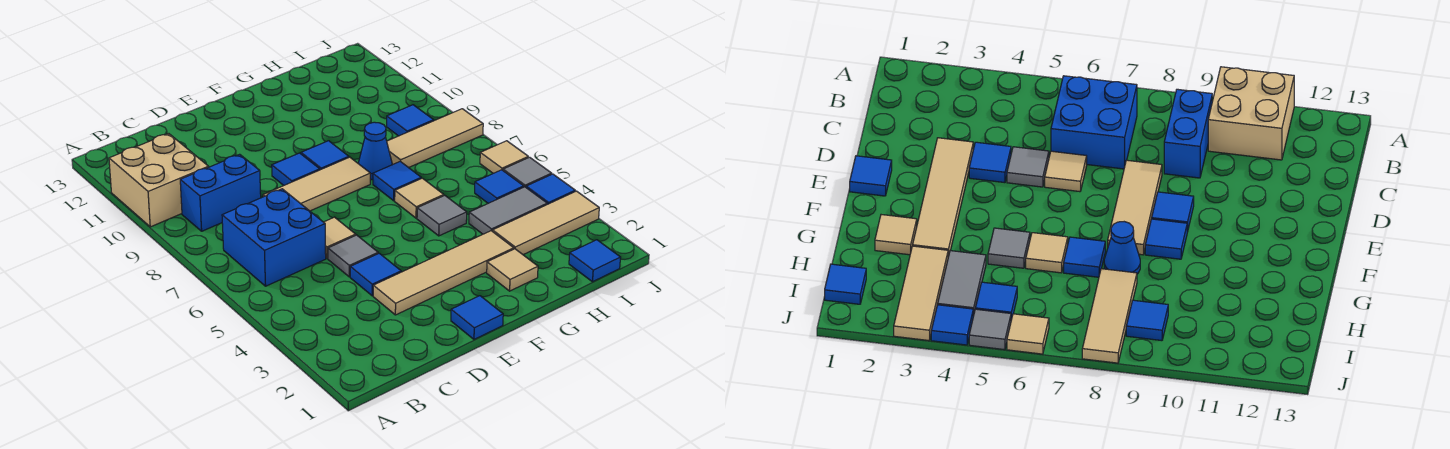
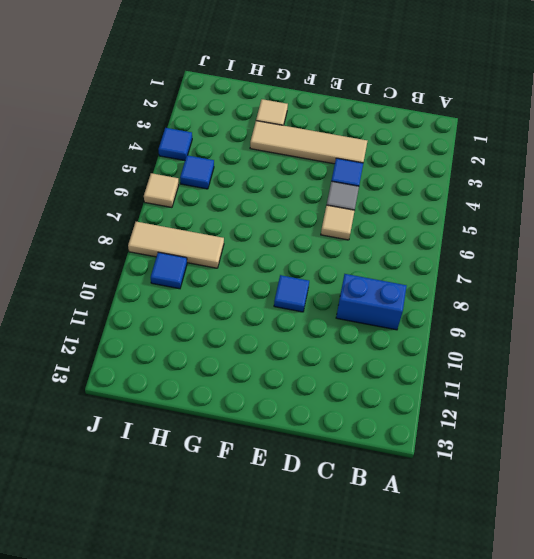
none -> tan brick A10:B11 level 1
none -> blue brick B6:C7 level 1
none -> tan tile D8:F8 level 1

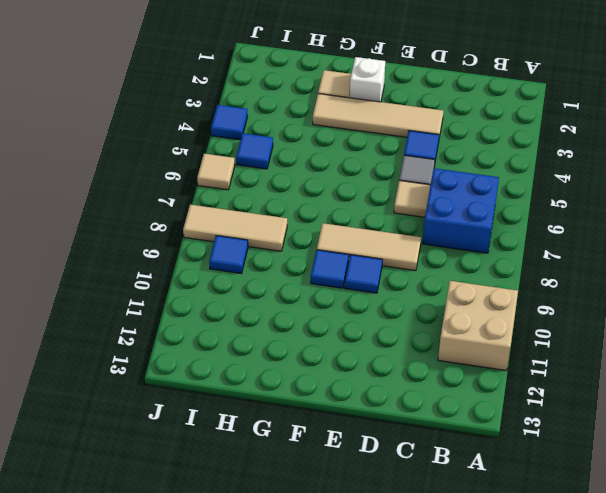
white brick F2 level 1 -> none
none -> blue brick B9:C9 level 1
none -> blue tile E1 level 1
none -> grey tile G5 level 1

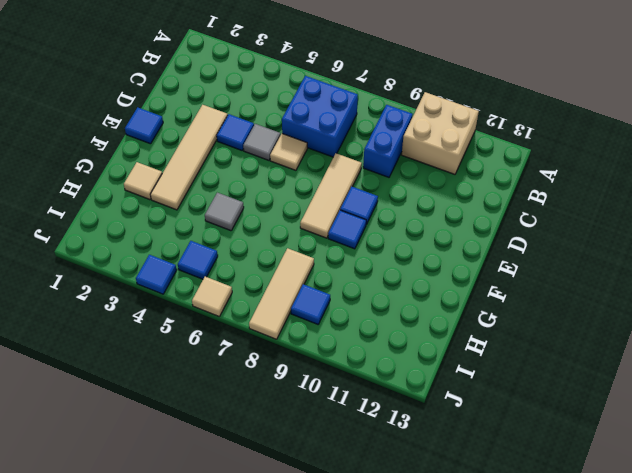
none -> tan tile G6 level 1
none -> blue tile G7 level 1
none -> blue cone G8 level 1

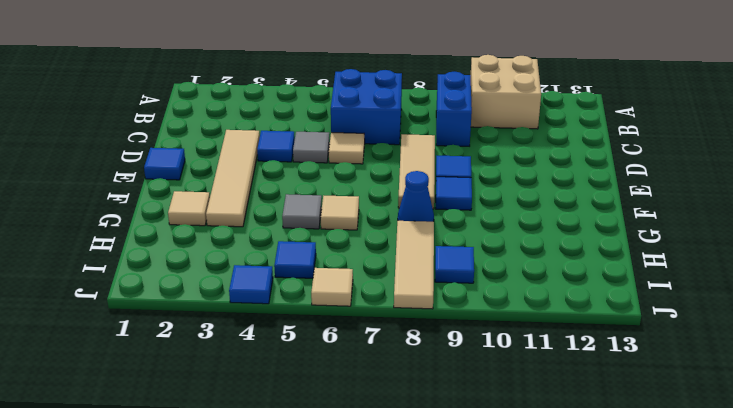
none -> blue tile G7 level 1
none -> tan tile H3:J3 level 1
none -> grey tile H4:I4 level 1

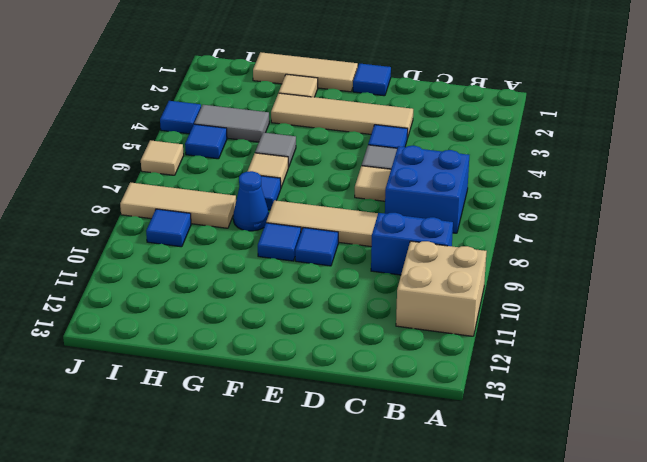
tan tile F1:H1 level 1 -> tan tile H3:J3 level 1
none -> blue tile I1 level 1
none -> grey tile J5 level 1

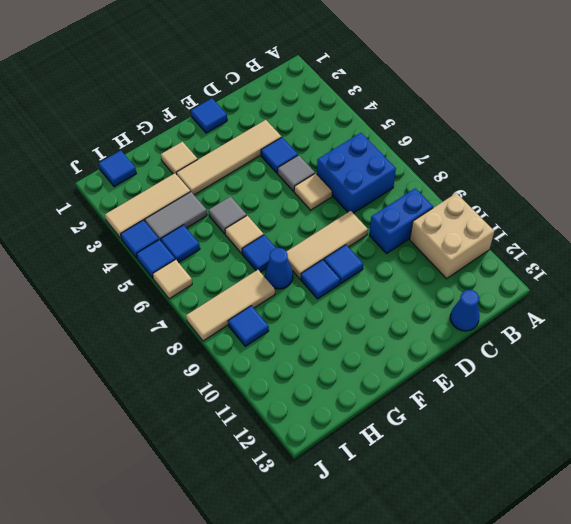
blue cone C13 level 1 -> none
blue tile J5 level 1 -> grey tile J5 level 1

